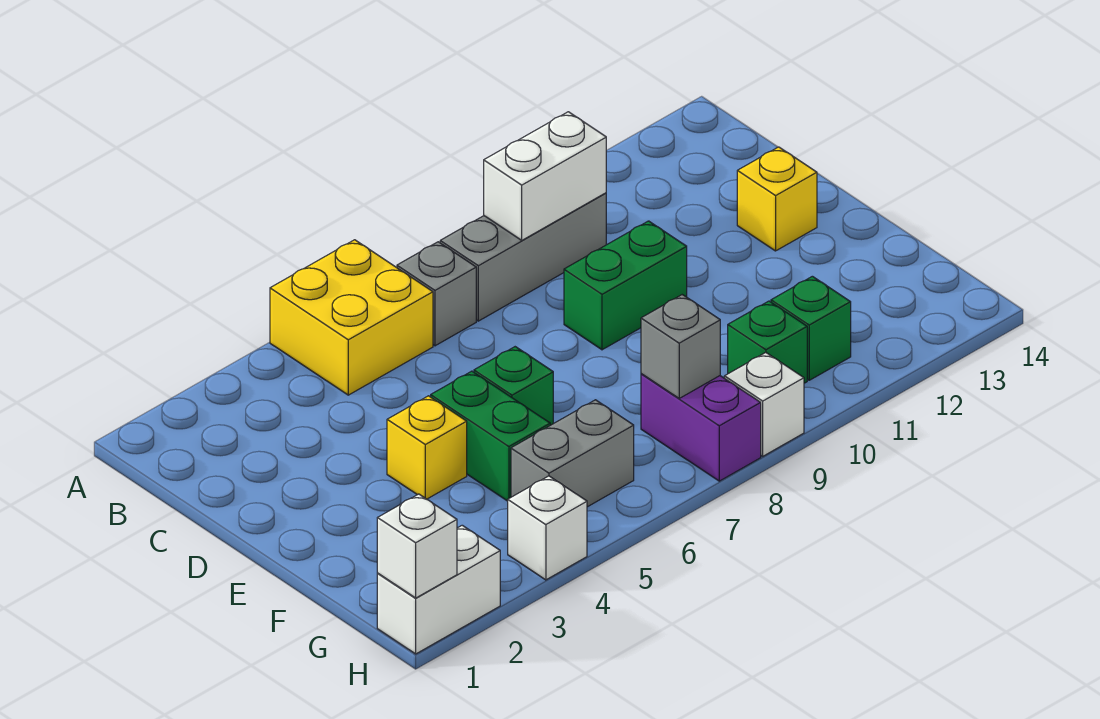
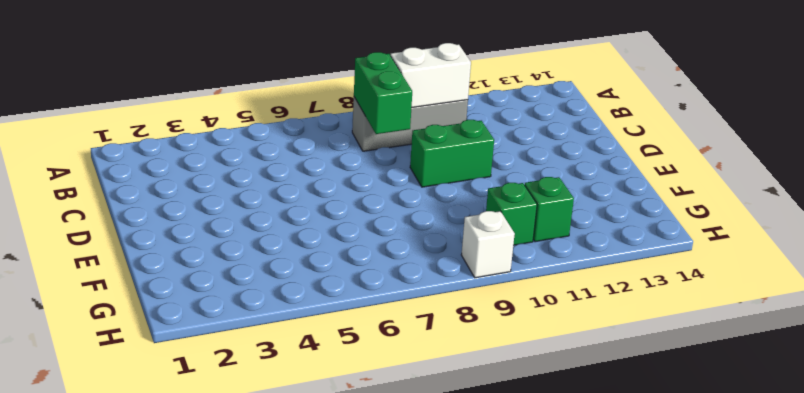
green brick B8:C8 level 2 -> green brick E5:F5 level 1
none -> yellow brick A5:B6 level 1
none -> grey brick B7 level 1
none -> yellow brick D13 level 1

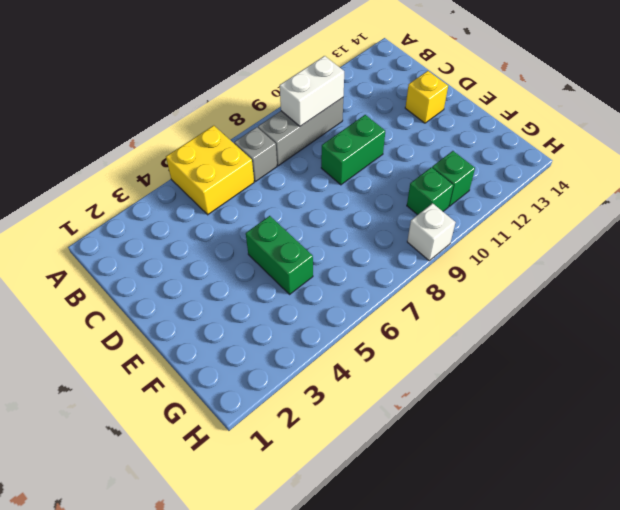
none -> yellow brick E4 level 1
none -> green brick E6 level 1
none -> grey brick G5:G6 level 1

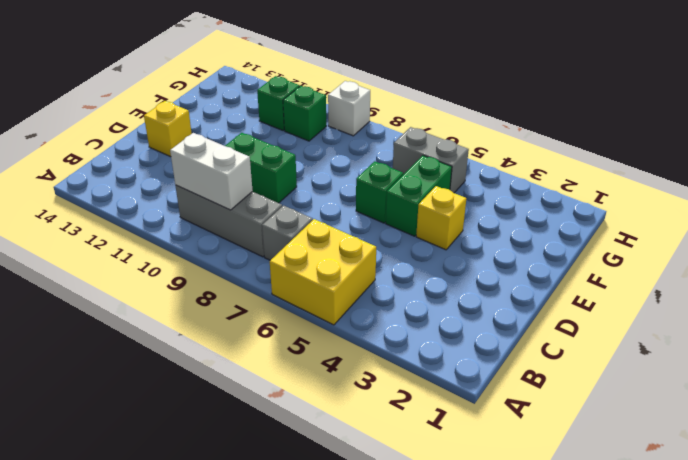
none -> purple brick G8:H8 level 1
none -> white brick H1:H2 level 1
none -> white brick H4 level 1

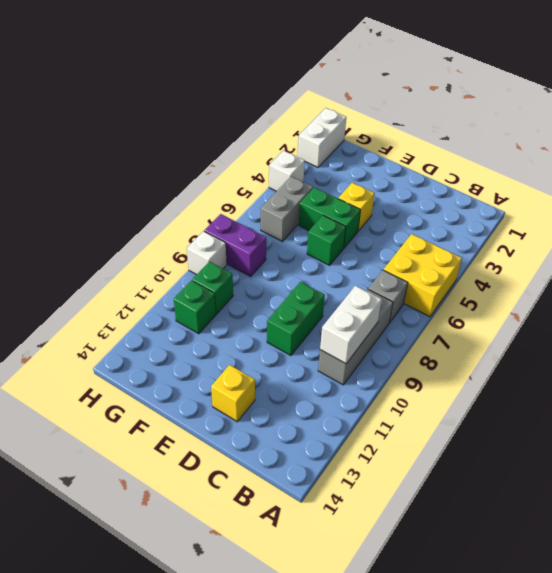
none -> grey brick G8 level 2
none -> white brick H1 level 2

